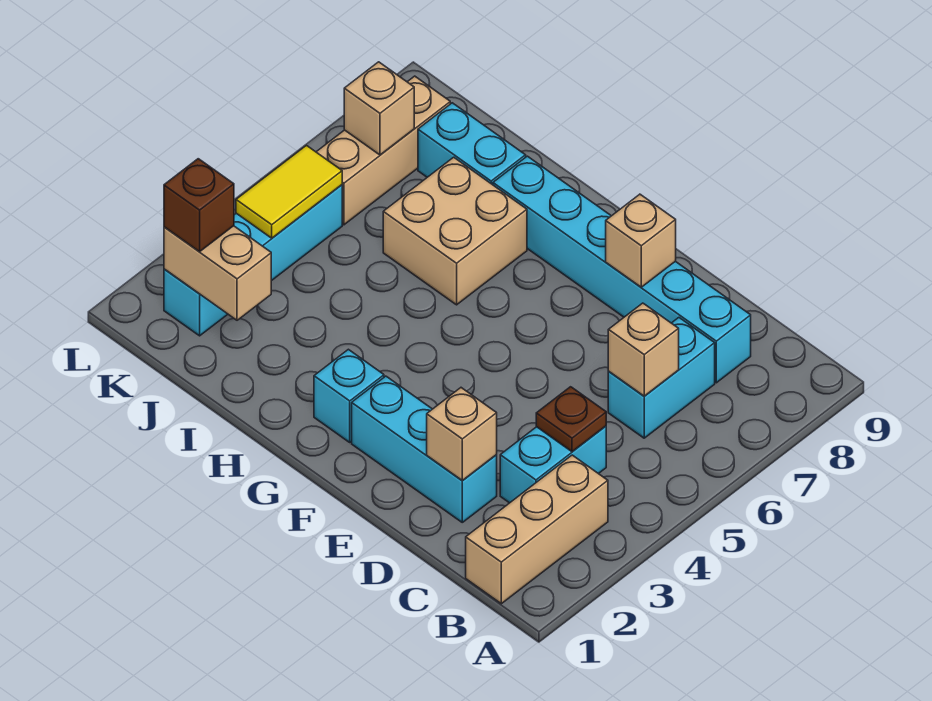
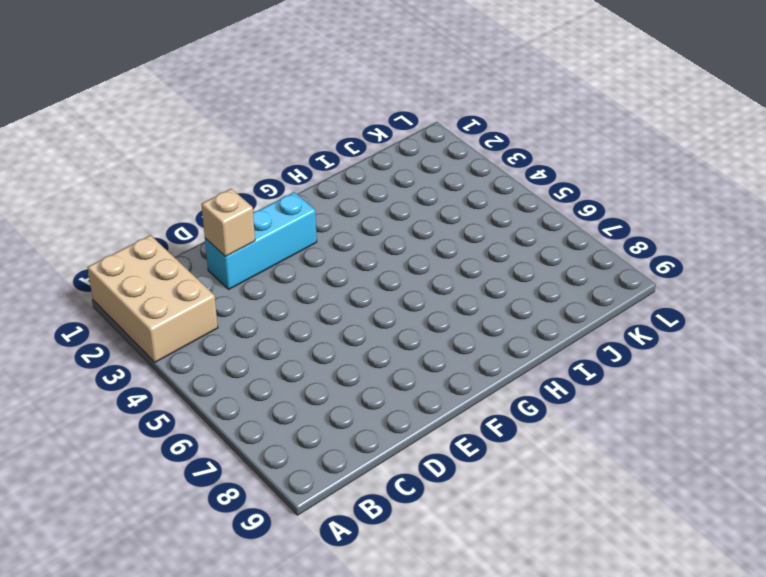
tan brick A1:B3 level 1 -> tan brick B1:B3 level 1
none -> cyan brick C3:C4 level 1
none -> cyan brick C6:C7 level 1
none -> cyan brick C8:H8 level 1

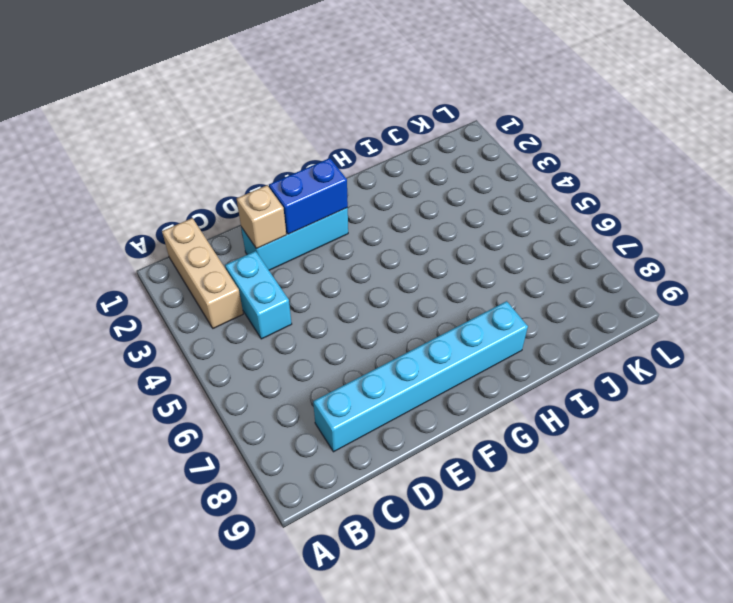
blue brick E2:F2 level 2 -> none
none -> cyan brick C6:C7 level 1
none -> cyan brick G2 level 1
none -> tan brick H6:I7 level 1

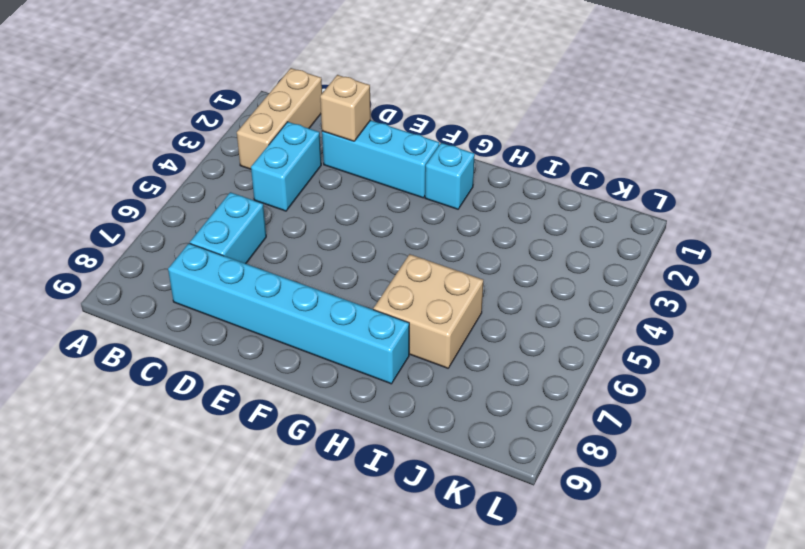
none -> cyan brick I8:J8 level 1
none -> cyan brick K2:K5 level 1
none -> tan brick K6:K8 level 1

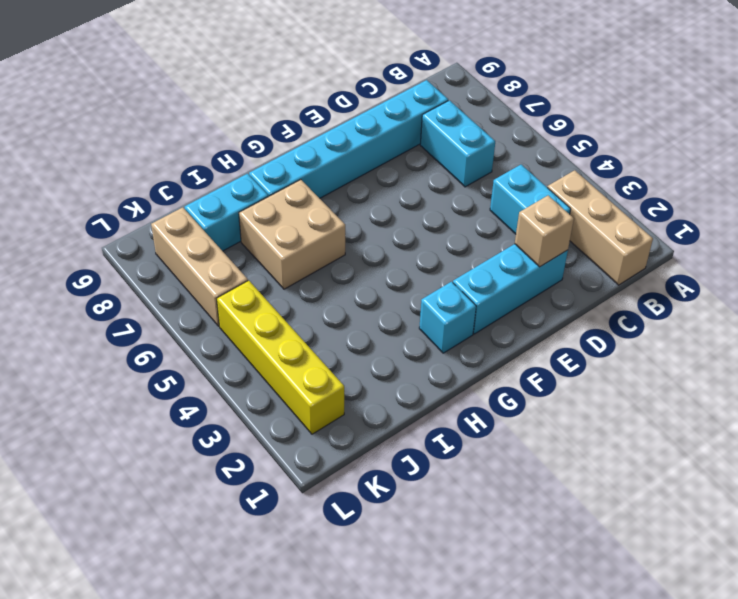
yellow brick K2:K5 level 1 -> cyan brick K2:K5 level 1
none -> brown plate C4 level 2
none -> tan brick C6 level 2
none -> tan brick E8 level 2

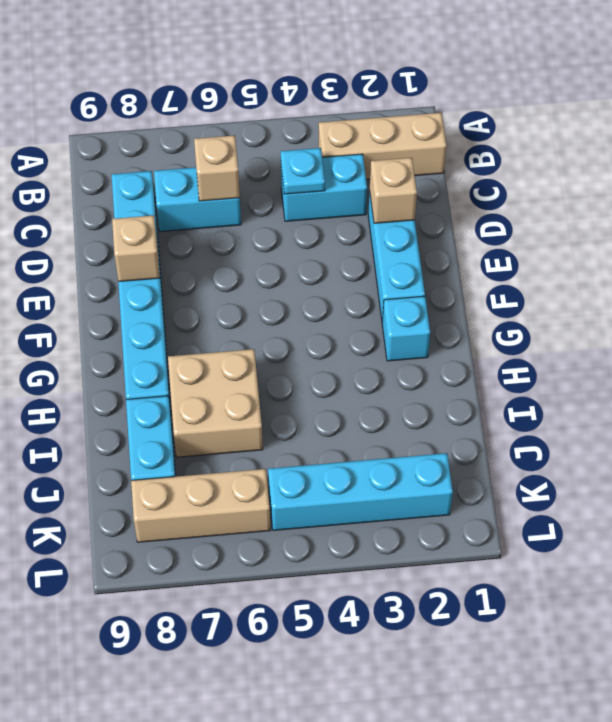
cyan plate C4 level 2 -> brown plate C4 level 2
none -> tan brick J2:K2 level 2
none -> yellow tile K4:K5 level 2
none -> tan brick K7 level 2

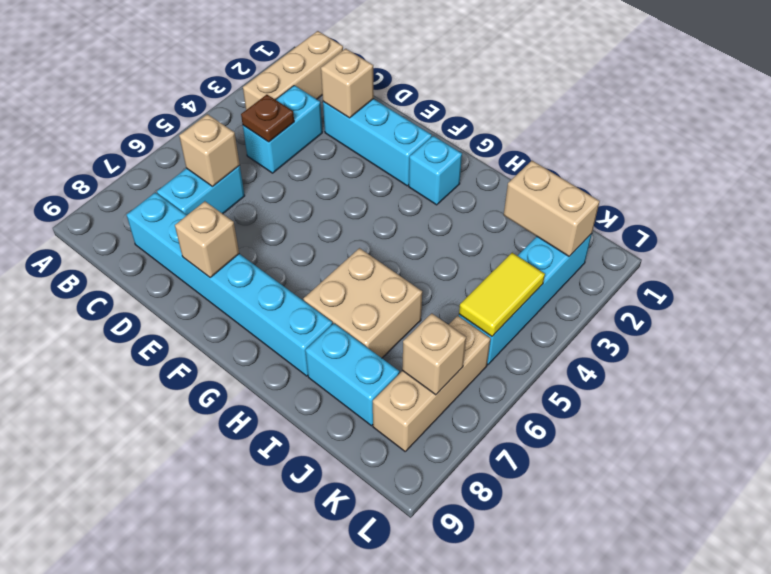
none -> brown brick K2 level 3

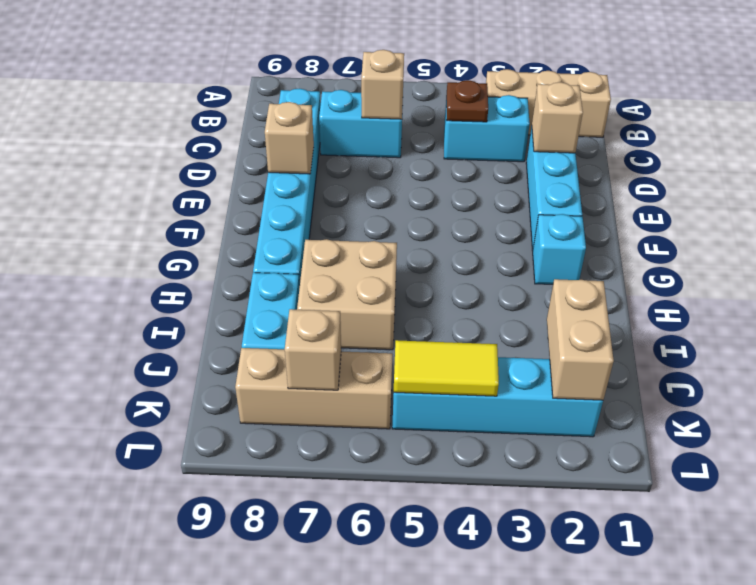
none -> brown brick K2 level 3

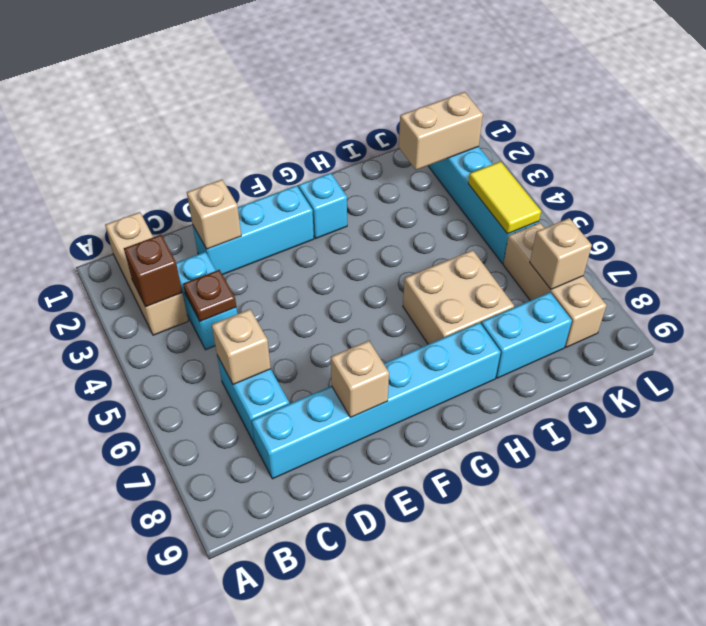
brown brick B3 level 2 -> brown brick K2 level 3

